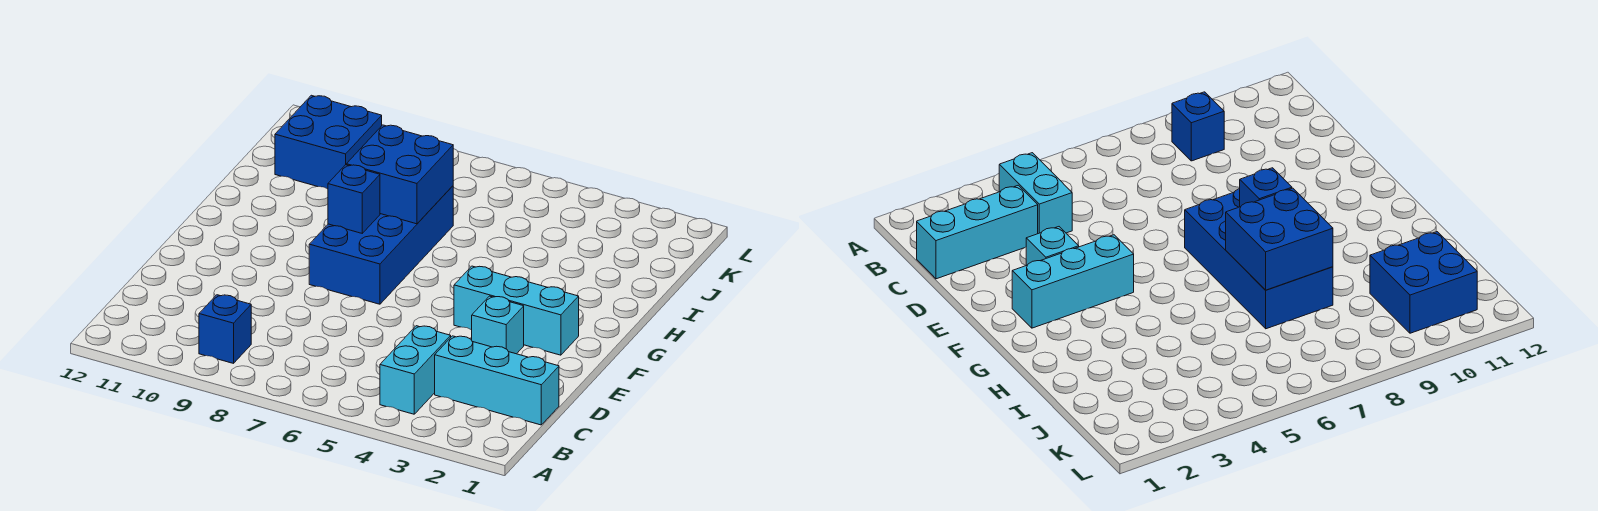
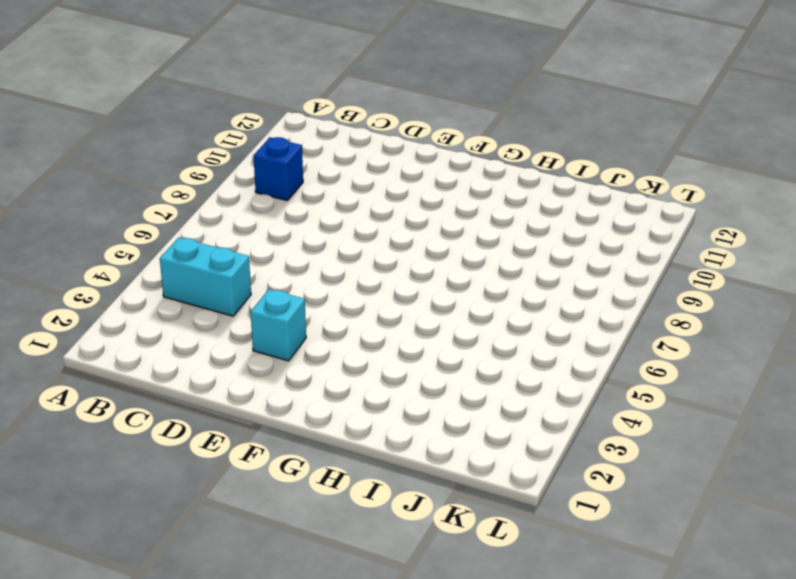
none -> cyan brick C1:C3 level 1
none -> cyan brick F2:F4 level 1

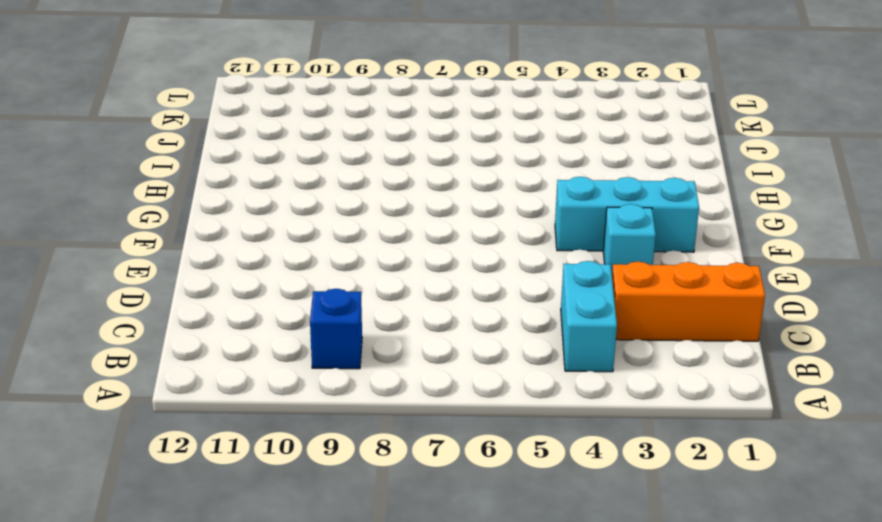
orange brick C1:C3 level 1 -> cyan brick C1:C3 level 1
none -> blue brick F7:I8 level 1
none -> blue brick J10:K11 level 1

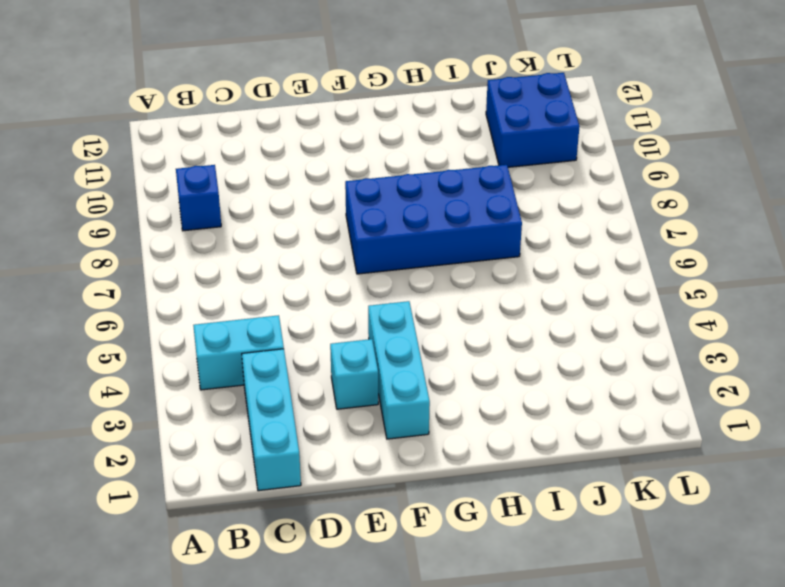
none -> blue brick G8 level 2
none -> blue brick H7:I8 level 2

